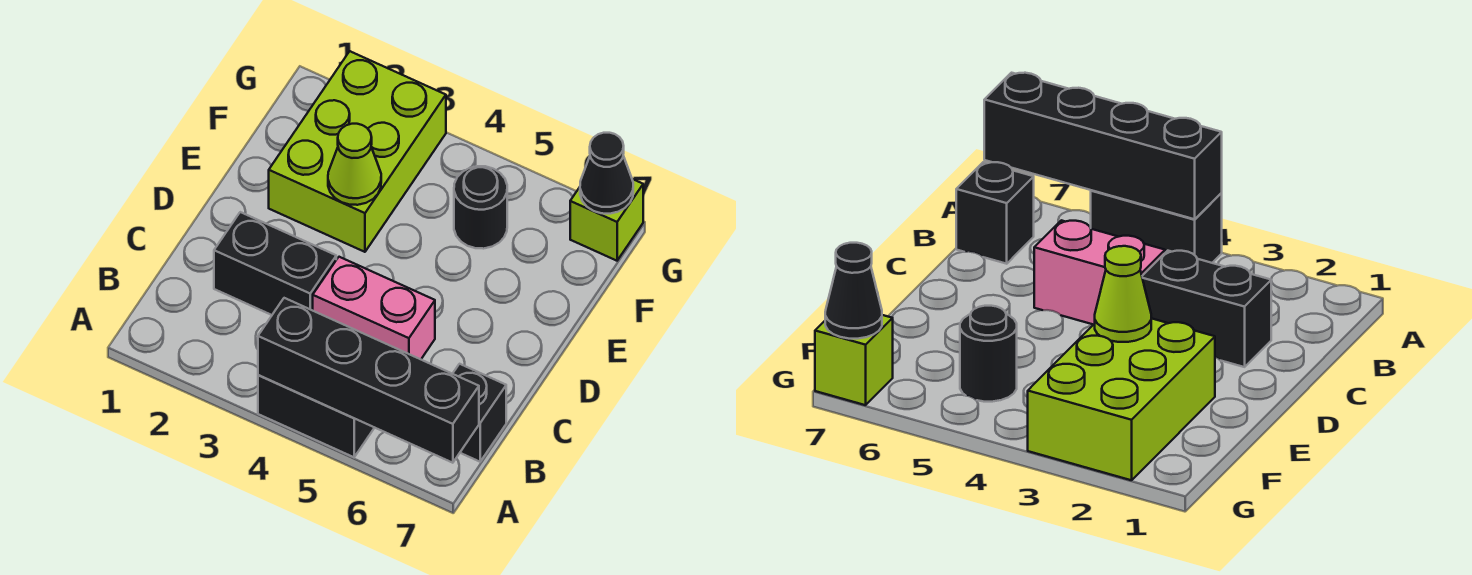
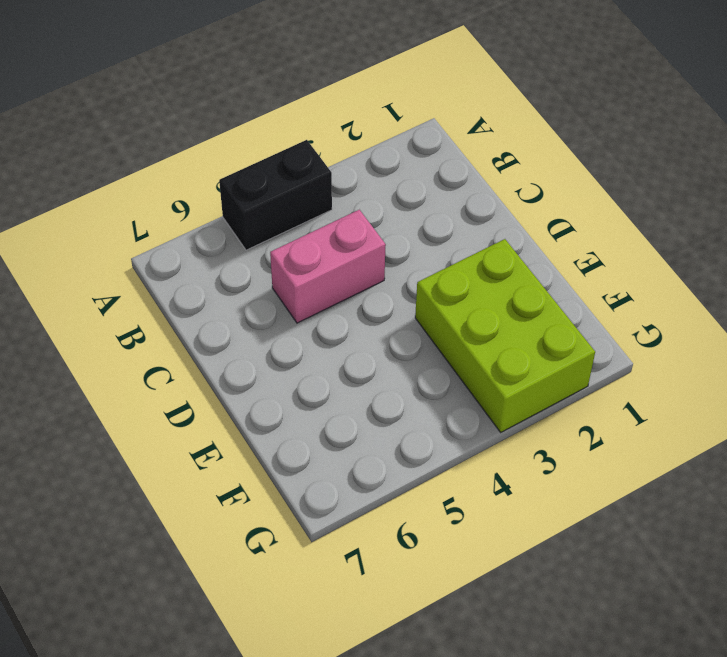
none -> black brick B7 level 1
none -> black brick C2:C3 level 1

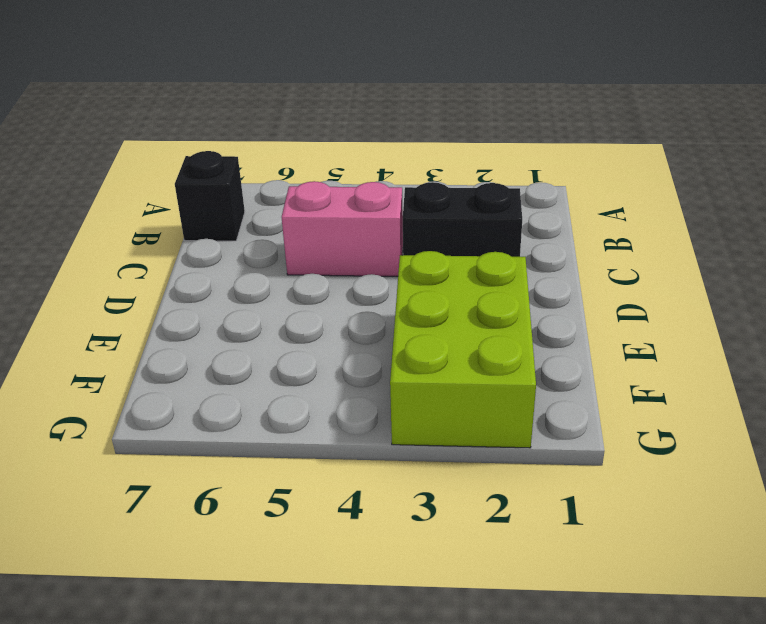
none -> black brick A4:A5 level 1
none -> black round brick F5 level 1

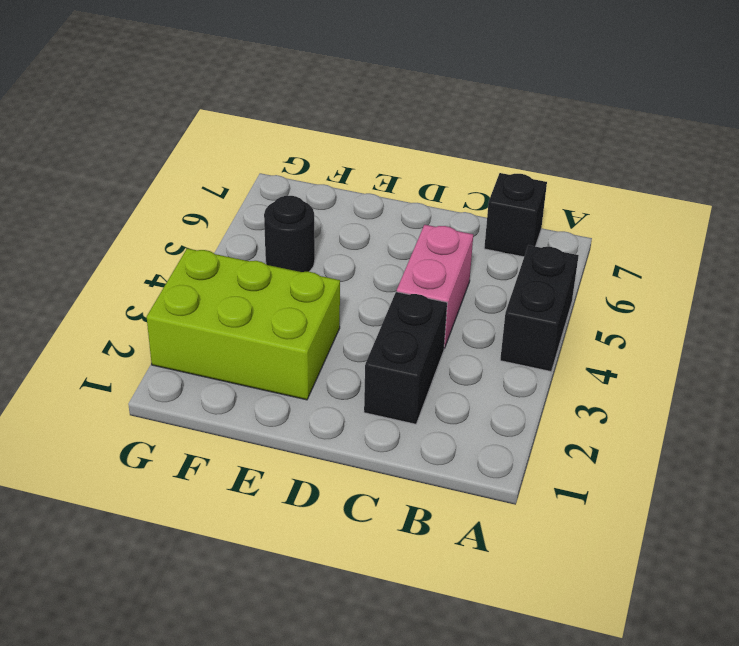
none -> lime brick G7 level 1
none -> black brick A4:A7 level 2

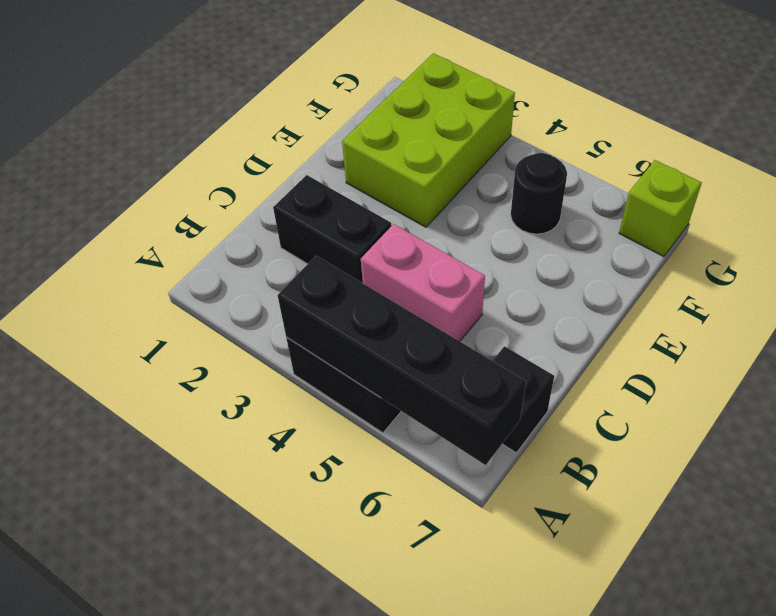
none -> lime cone E3 level 2
none -> black cone G7 level 2

